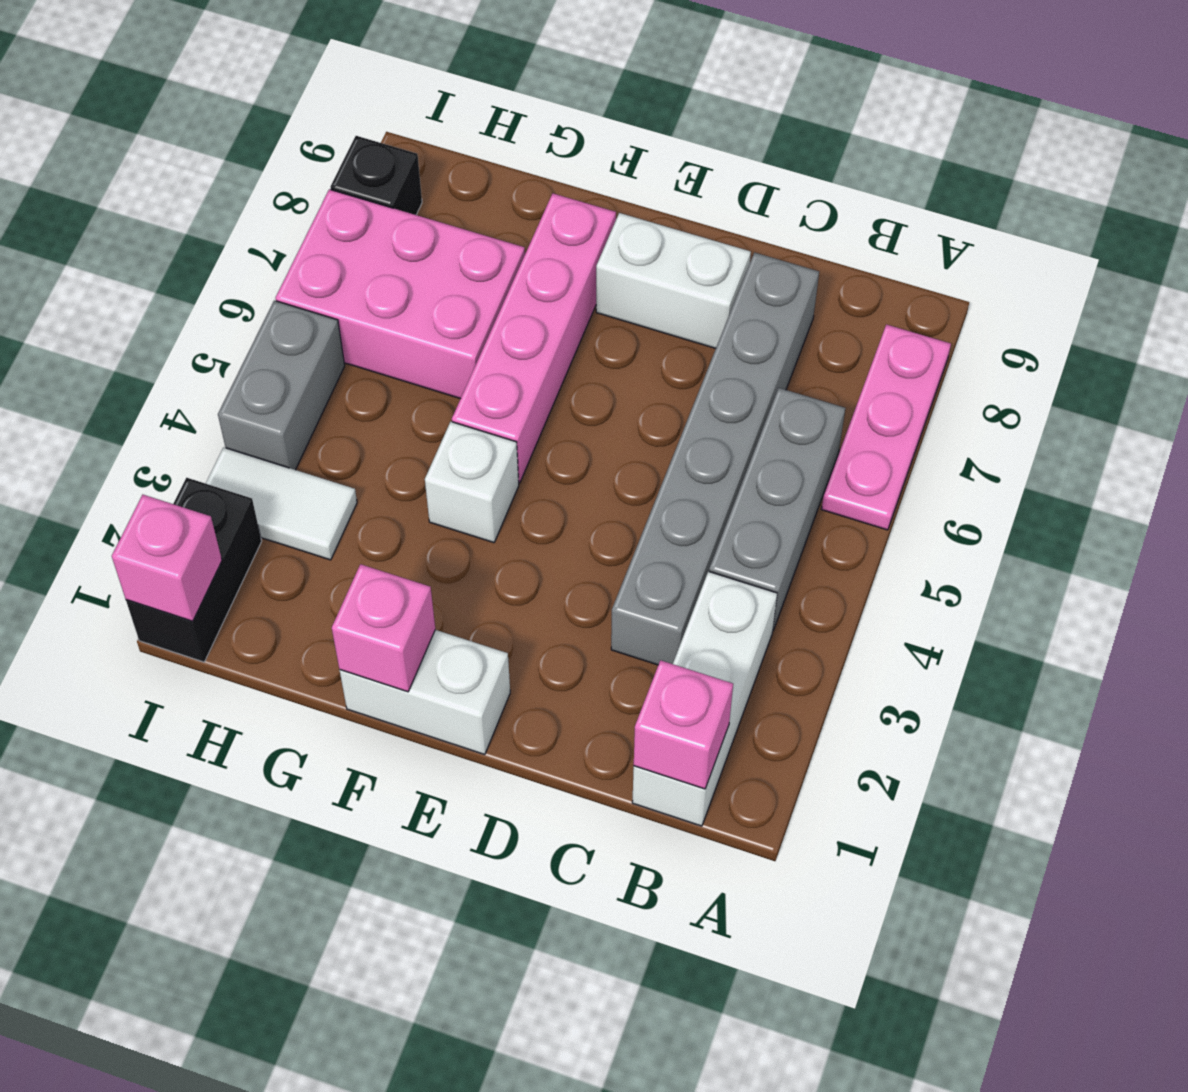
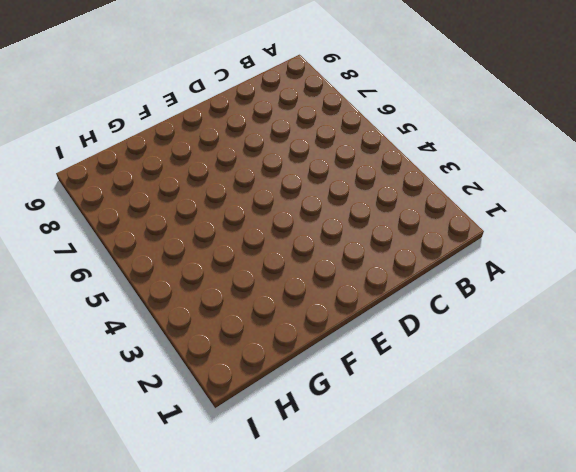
none -> pink plate A6:A8 level 1
none -> white brick B1:B3 level 1
none -> grey brick B4:B6 level 1

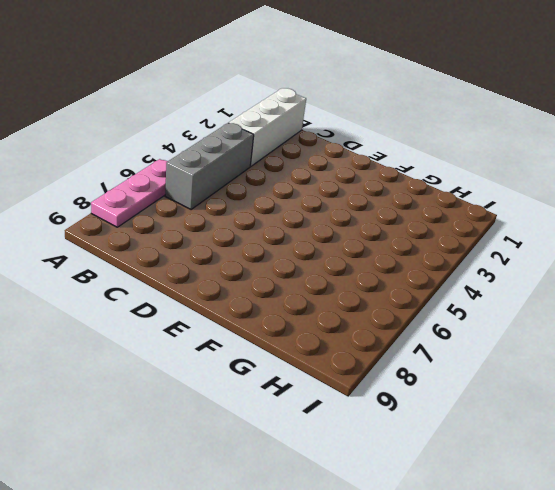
none -> grey brick C3:C8 level 1
none -> white brick D8:E8 level 1
none -> white brick E1:F1 level 1

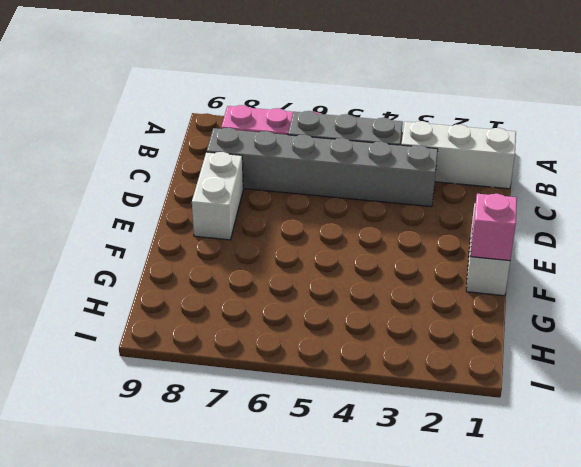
none -> white brick F4 level 1
none -> pink brick F5:F8 level 1
none -> pink brick G6:I7 level 1

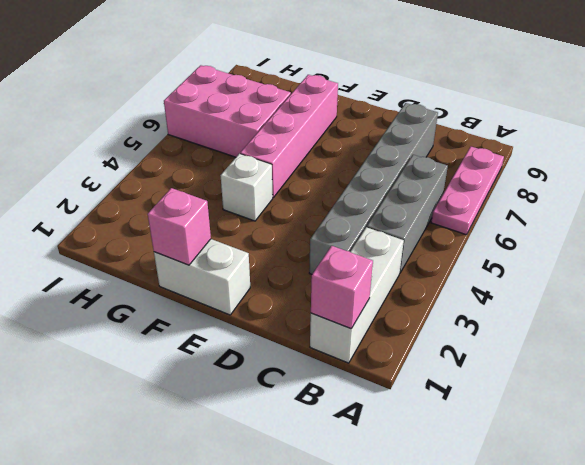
none -> white brick D8:E8 level 1
none -> white tile H3:I3 level 1
none -> black brick I1:I2 level 1

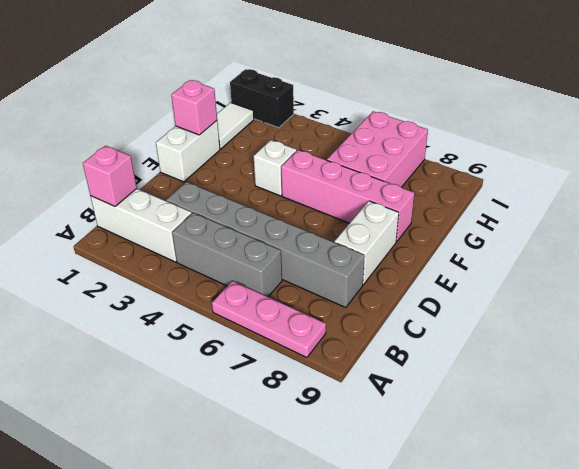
white tile G1:H1 level 1 -> white tile H3:I3 level 1
none -> grey brick I4:I5 level 1
none -> black brick I8 level 1
none -> pink brick I1 level 2

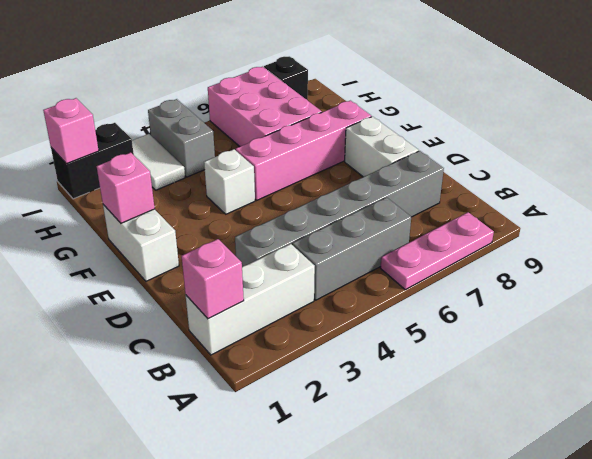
grey brick H4:I4 level 1 -> grey brick I4:I5 level 1

